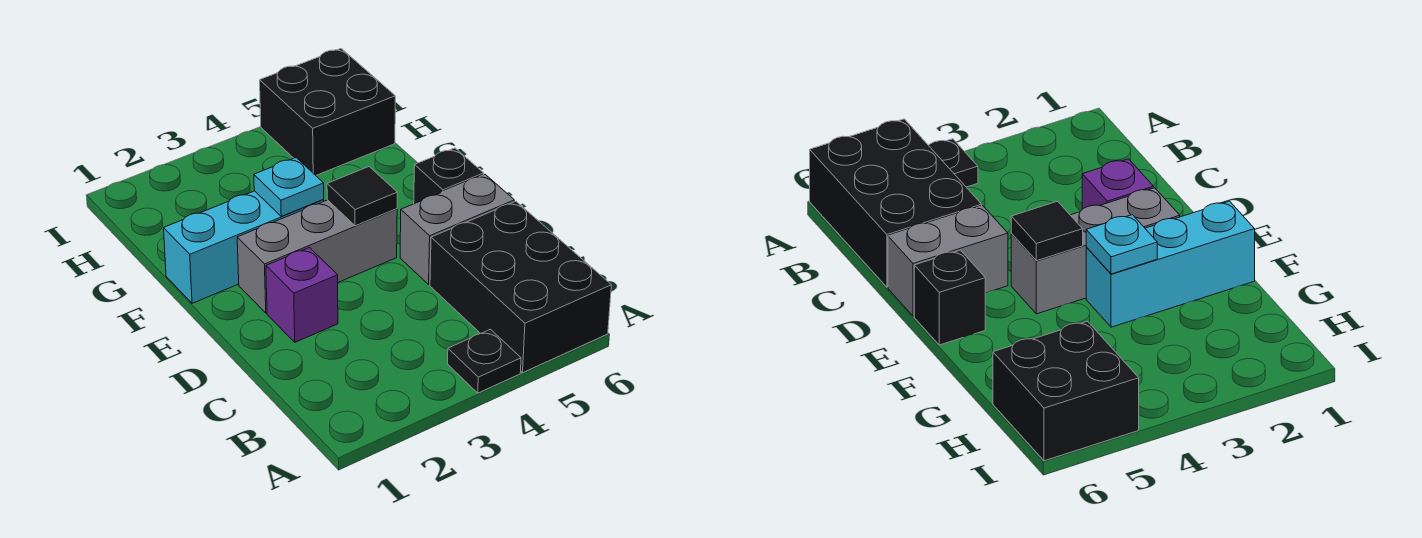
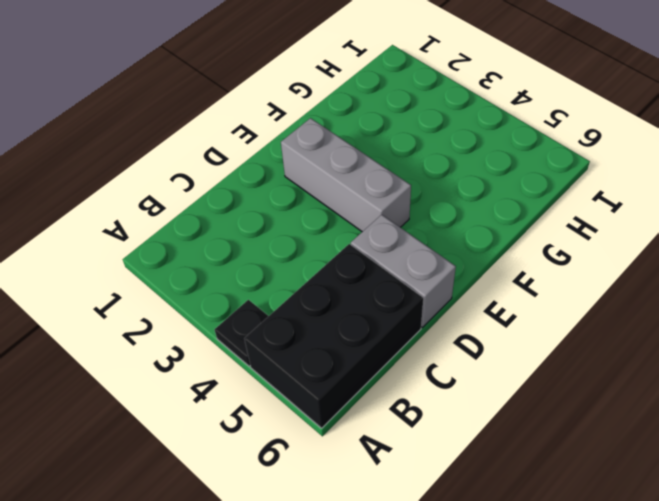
none -> purple brick D2 level 1
none -> black brick E6 level 1

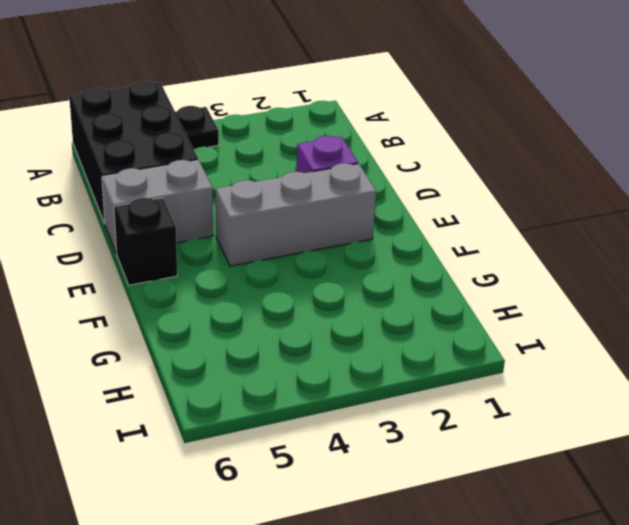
none -> cyan brick F1:F3 level 1
none -> black brick H5:I6 level 1

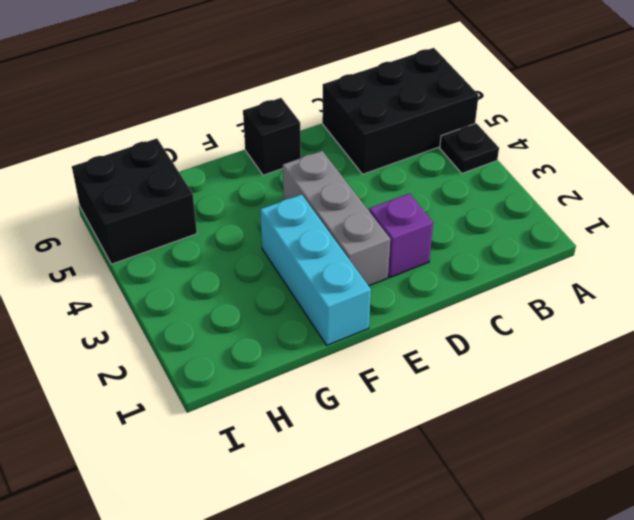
none -> grey brick D5:D6 level 1
none -> black tile E4 level 2

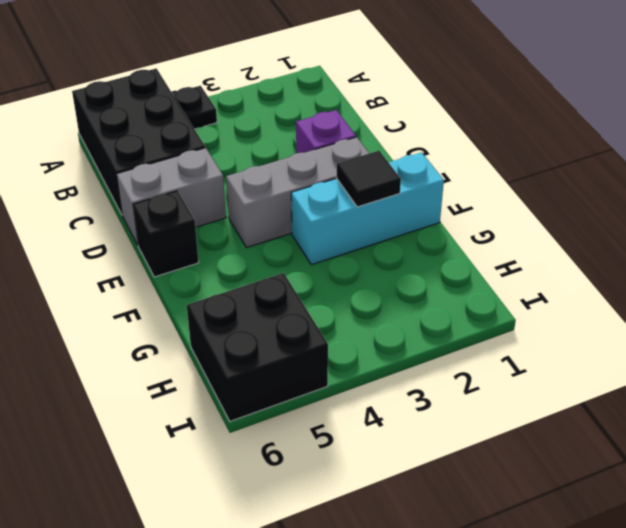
black tile F2 level 2 -> black tile E4 level 2
none -> cyan plate F3 level 2

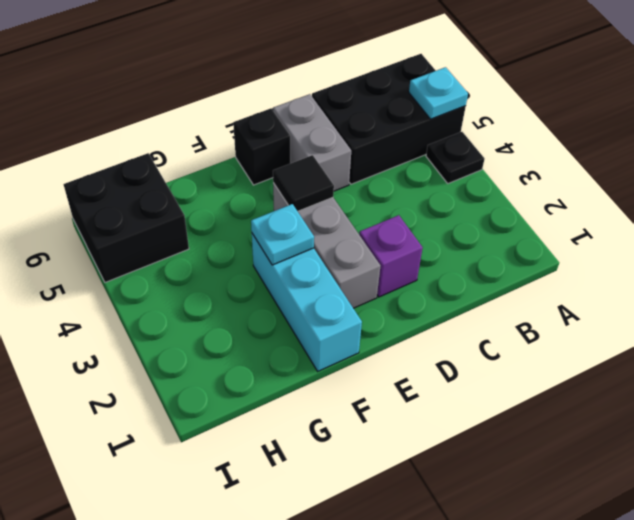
cyan plate A5 level 2 -> none

